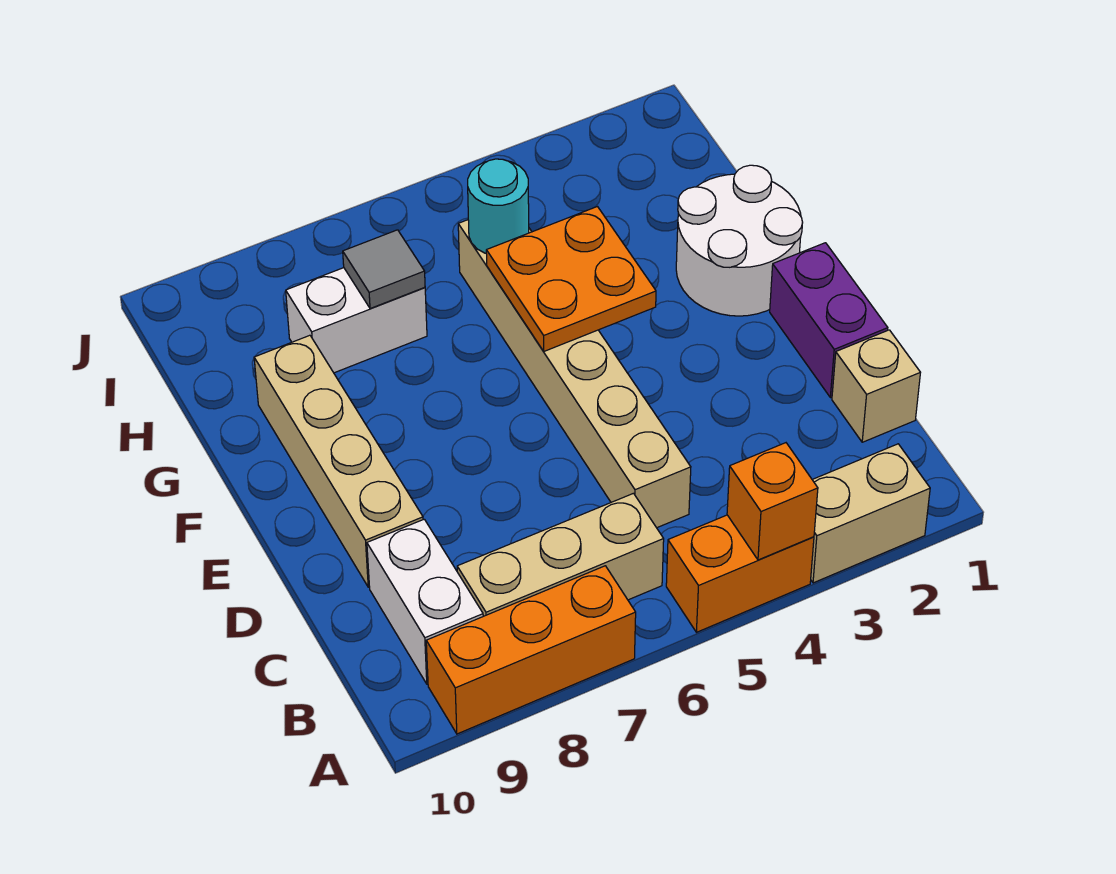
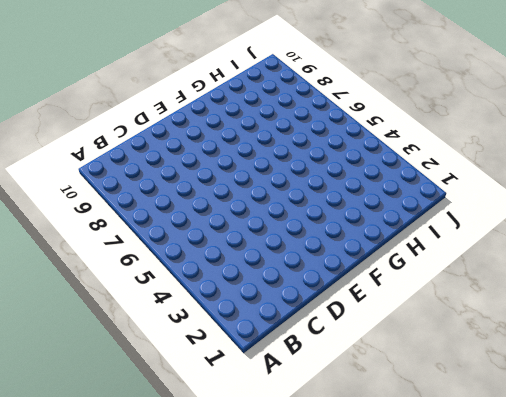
none -> tan brick A2:A3 level 1
none -> orange brick A4:A5 level 1
none -> orange brick A7:A9 level 1

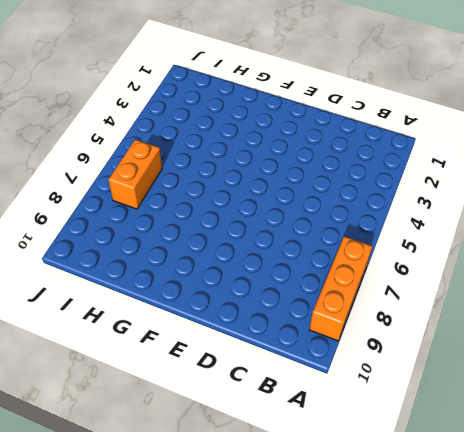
orange brick I6:I7 level 1 -> orange brick A4:A5 level 1
none -> tan brick A2:A3 level 1
none -> tan brick B6:B8 level 1
none -> white brick B9:C9 level 1

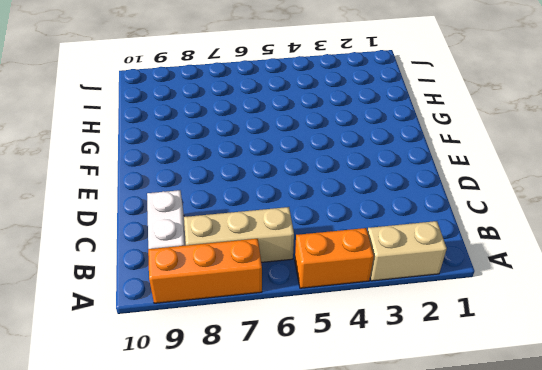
none -> tan brick C1 level 1
none -> tan brick C5:H5 level 1
none -> purple brick D1:E1 level 1

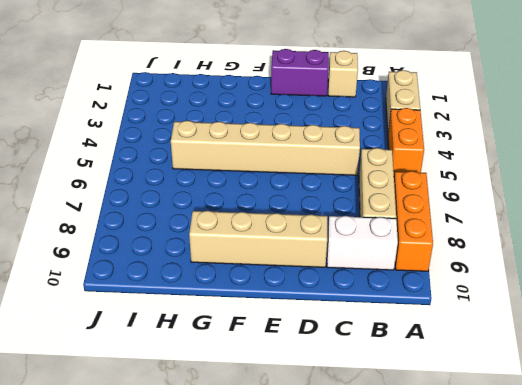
none -> white round brick F1:G2 level 1
none -> white brick H7:H8 level 1
none -> orange brick A4 level 2

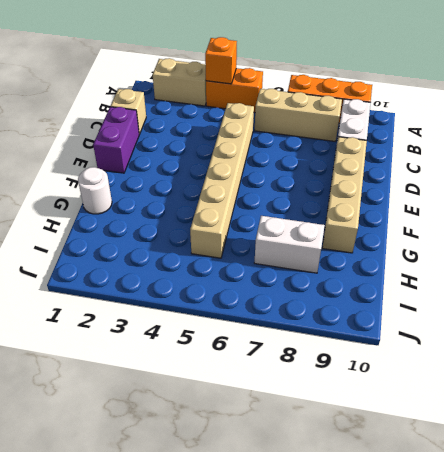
white round brick G1 level 1 -> white round brick F1:G2 level 1
none -> orange plate F4:G5 level 2
none -> cyan round brick H5 level 2
none -> grey tile H7 level 2

